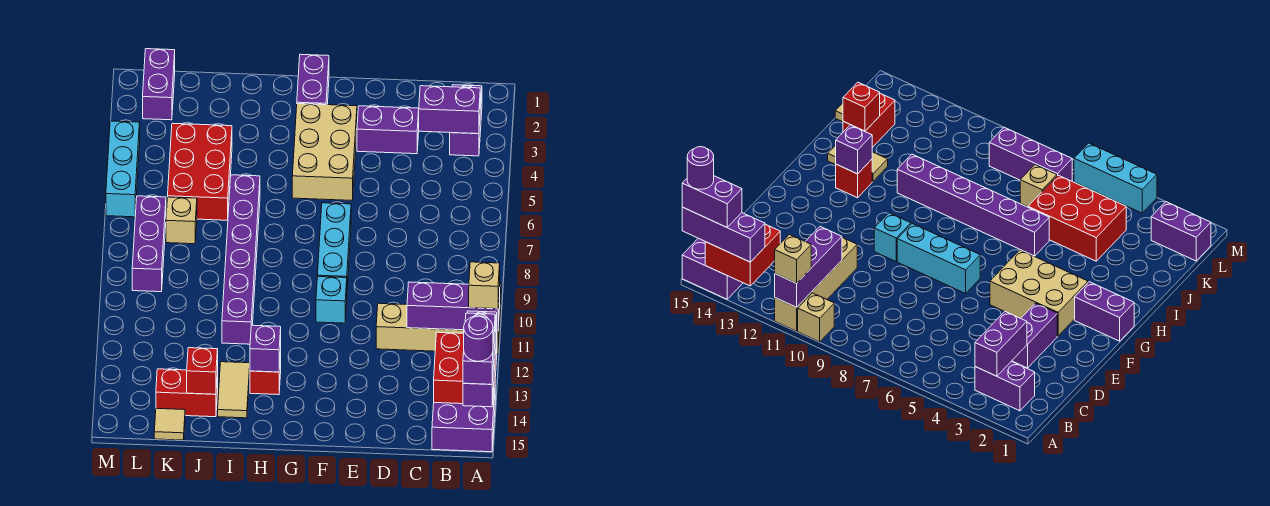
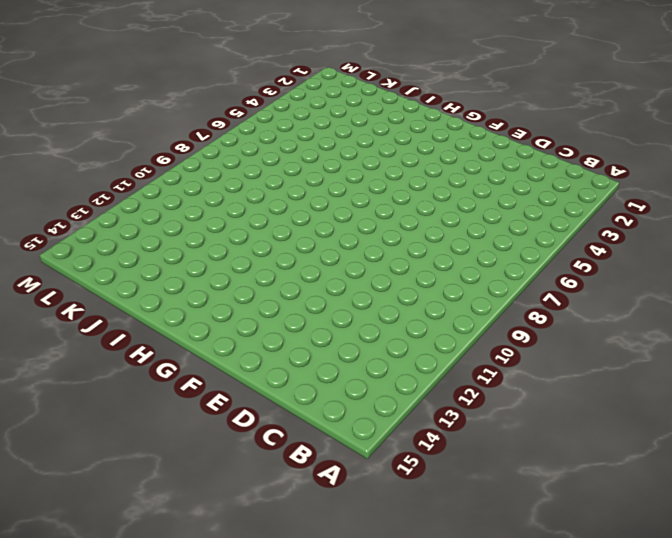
none -> tan brick A10 level 1
none -> tan brick A11:D11 level 1
none -> purple brick A14:B15 level 1

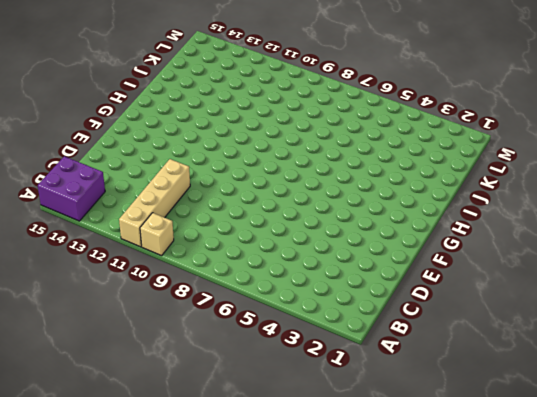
none -> purple brick B2:B3 level 1
none -> purple brick D3:E3 level 1
none -> tan brick F3:G5 level 1

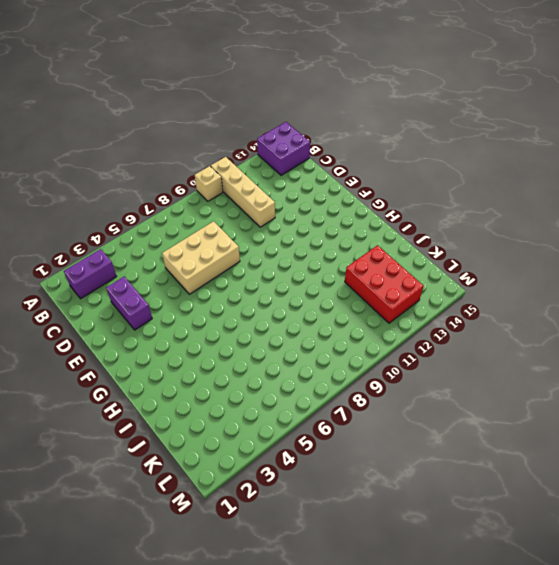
tan brick D6:E8 level 1 -> tan brick F3:G5 level 1
red brick J12:L13 level 1 -> red brick J4:K6 level 1
none -> cyan brick F7:F9 level 1
none -> cyan brick F10 level 1
none -> purple brick G1:G2 level 1

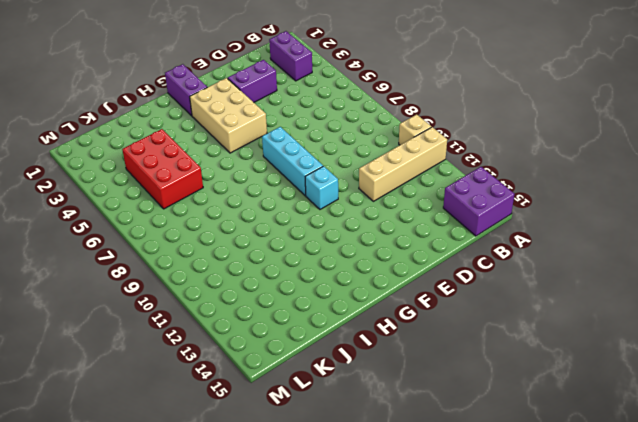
none -> red brick H13 level 1
none -> purple brick I6:I11 level 1
none -> tan tile I13:I14 level 1

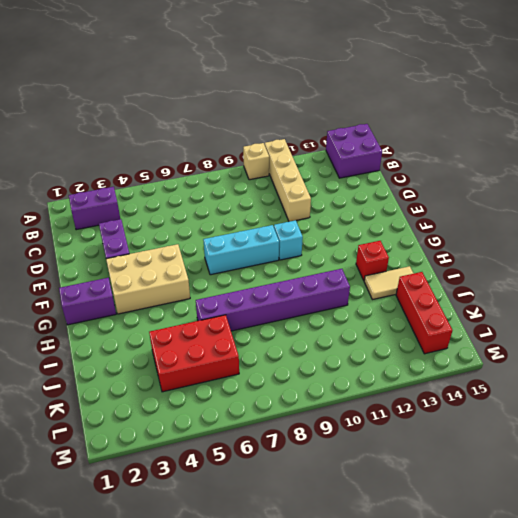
red brick J14:L14 level 1 -> red brick J14:K14 level 1
none -> tan brick K7 level 1
none -> tan tile K15 level 1
none -> purple brick L1:L2 level 1

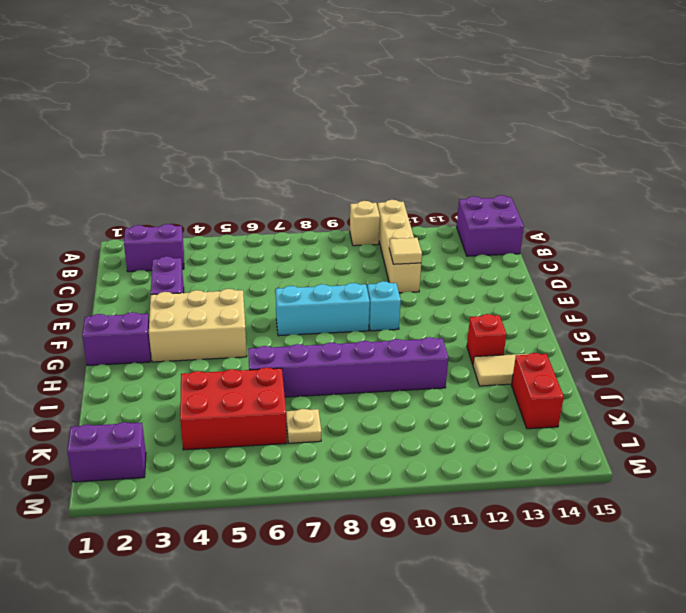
tan tile D11 level 2 -> tan tile K15 level 1
tan plate K7 level 1 -> tan brick K7 level 1
none -> purple brick L7:L9 level 1
none -> cyan brick M4:M6 level 1
none -> purple brick A11:C11 level 2

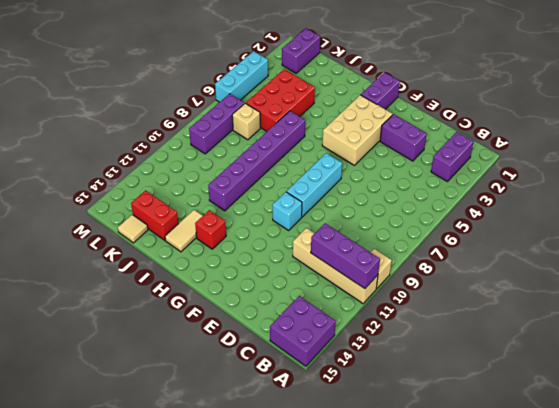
none -> red brick A13:B14 level 2
none -> purple brick B3:C3 level 2
none -> purple brick H13 level 2

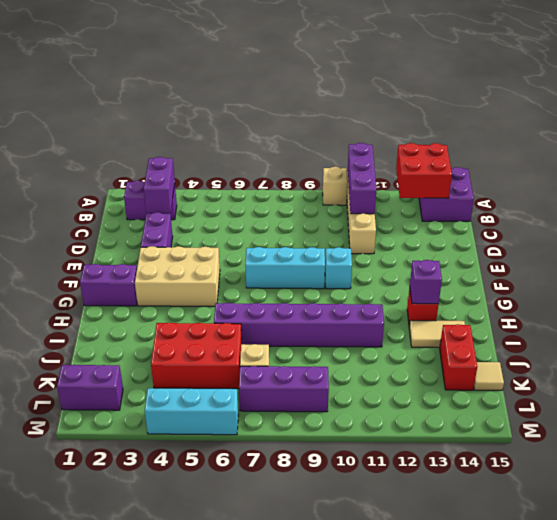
none -> red brick J14 level 2
none -> tan brick A11 level 3
none -> purple brick A13:A15 level 3

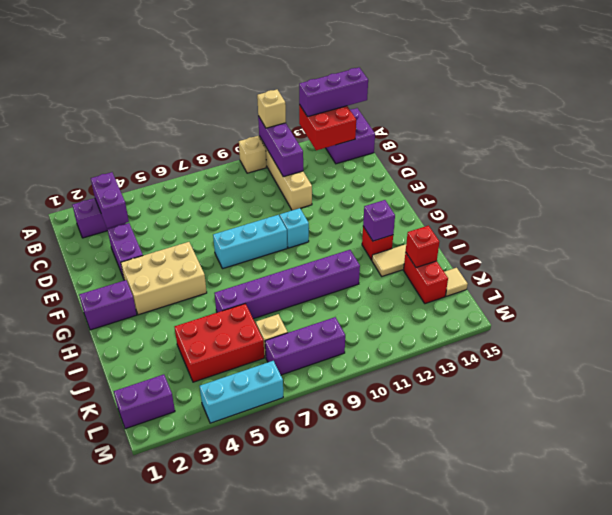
none -> purple brick A14:A15 level 4
none -> purple round brick A15 level 5

